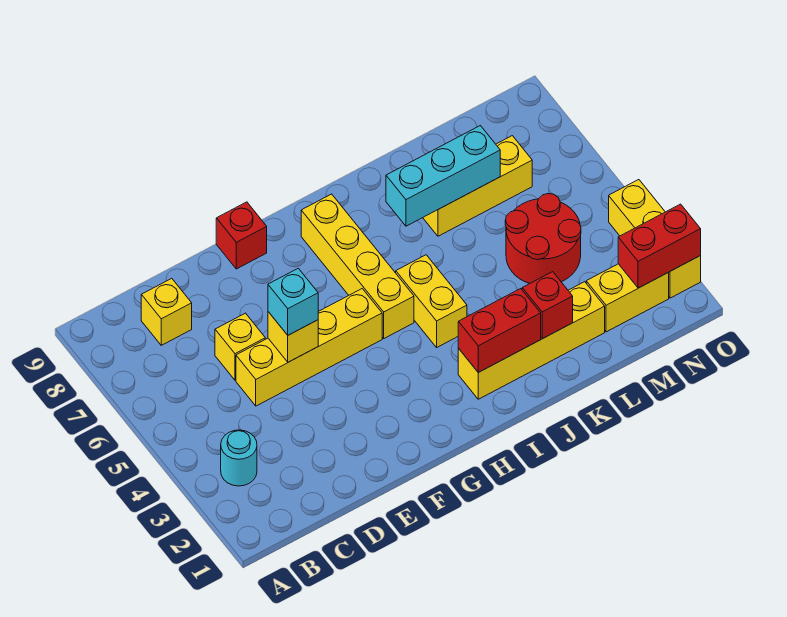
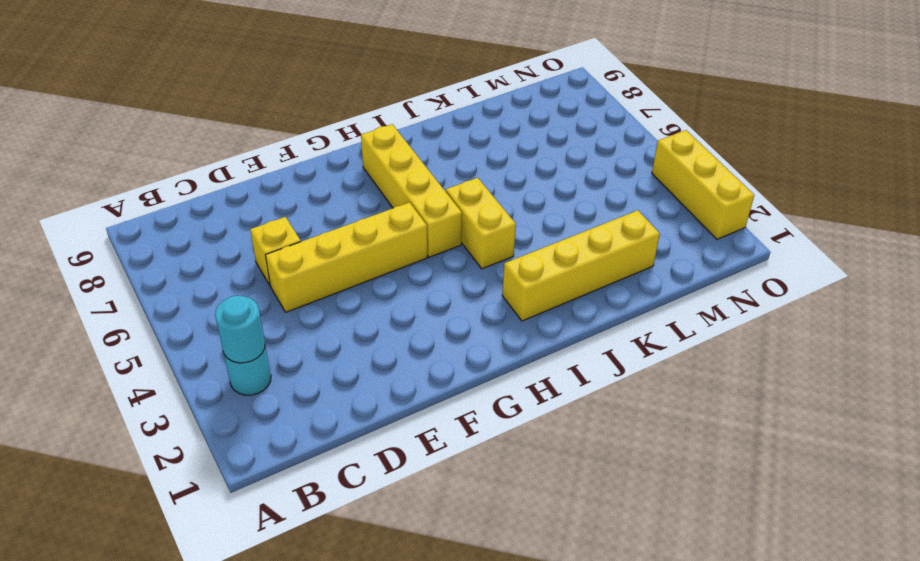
cyan round brick B3 level 2 -> none
none -> yellow brick C8 level 1
none -> red brick F9 level 1
none -> yellow brick K7:M7 level 1

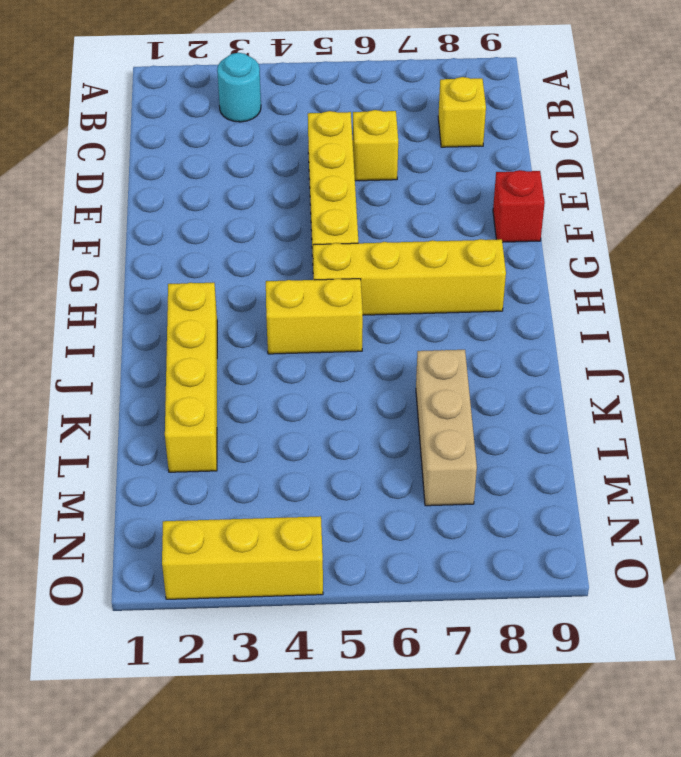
tan brick K7:M7 level 1 -> yellow brick K7:M7 level 1
none -> red round brick L4:M5 level 1
none -> yellow brick M2:N2 level 1
none -> yellow brick E5 level 2

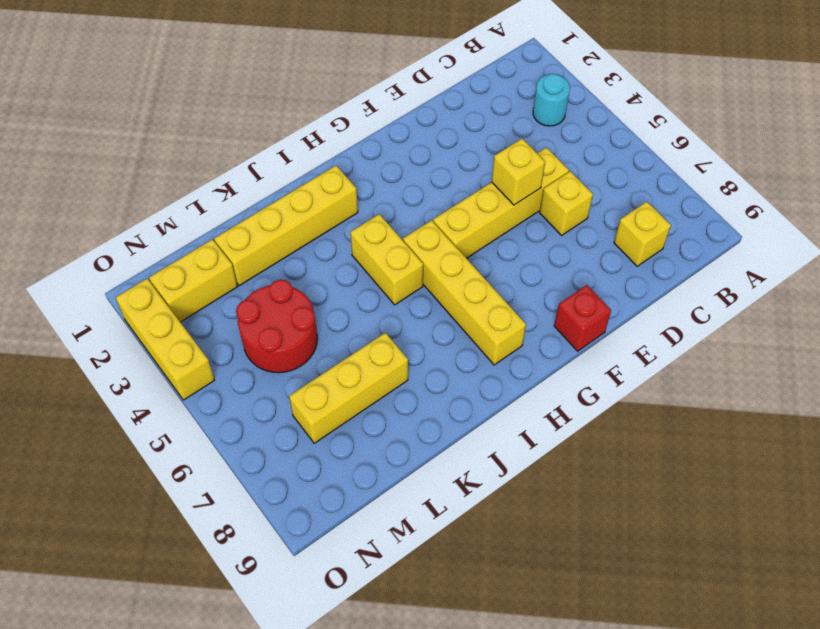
none -> red brick I2:J2 level 2
none -> cyan brick J7:L7 level 2
none -> red brick K2 level 2

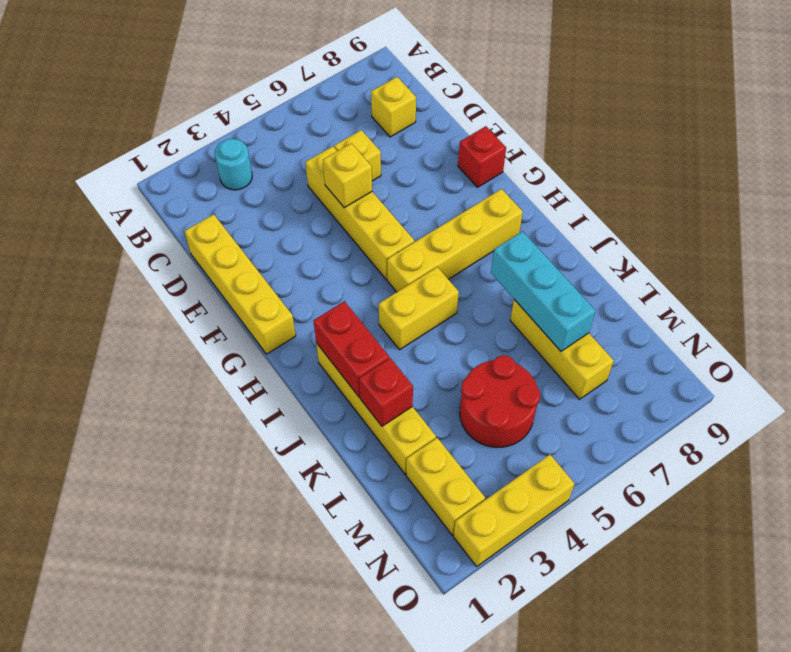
yellow brick D1:G1 level 1 -> none
none -> red brick N2:O2 level 2
none -> cyan brick E5 level 3

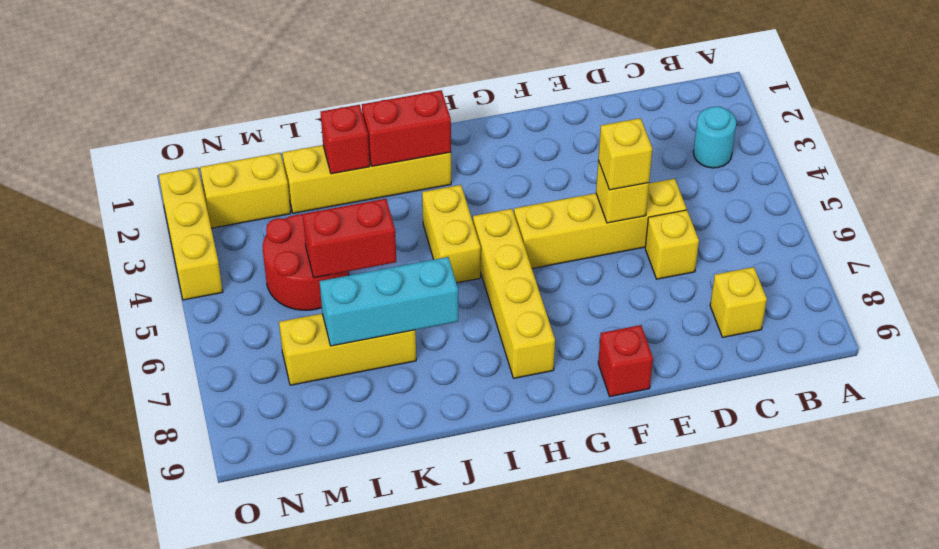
yellow brick E5 level 3 -> cyan brick E5 level 3
red brick K5:L5 level 2 -> red brick N2:O2 level 2

